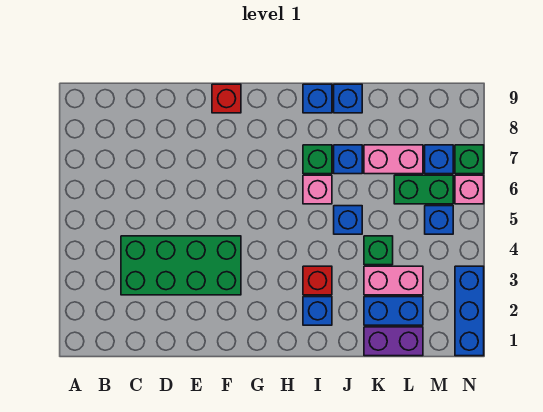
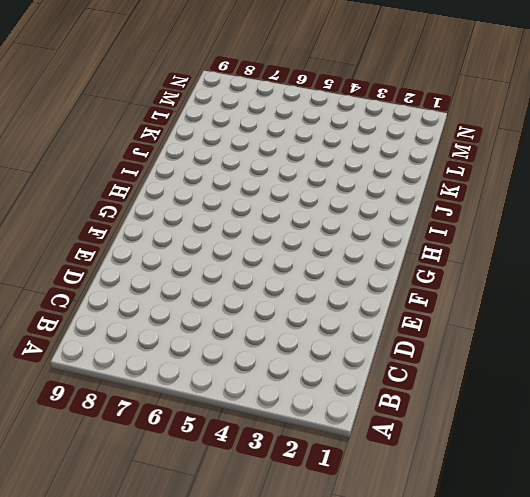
none -> green brick C3:F4 level 1
none -> red brick F9 level 1
none -> blue brick I2 level 1

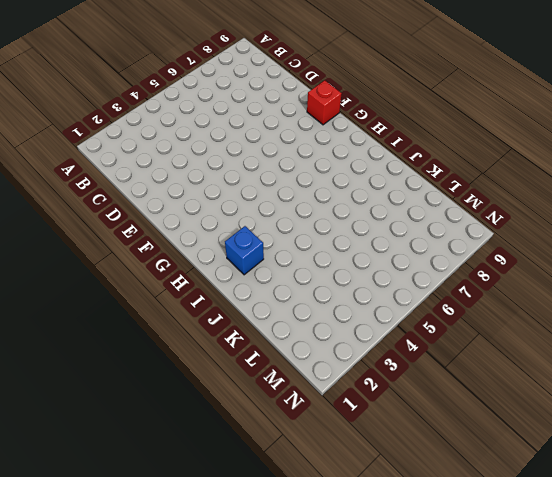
none -> green brick C3:F4 level 1
none -> red brick I3 level 1
none -> pink brick I6 level 1

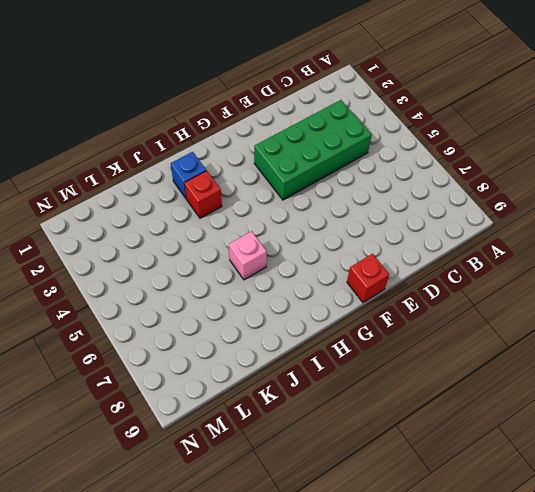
none -> green brick I7 level 1
none -> blue brick I9 level 1
none -> blue brick J5 level 1

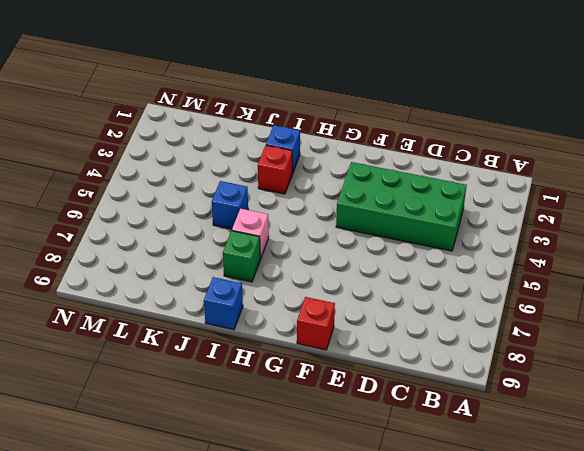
none -> blue brick J7 level 1
none -> blue brick J9 level 1
none -> purple brick K1:L1 level 1

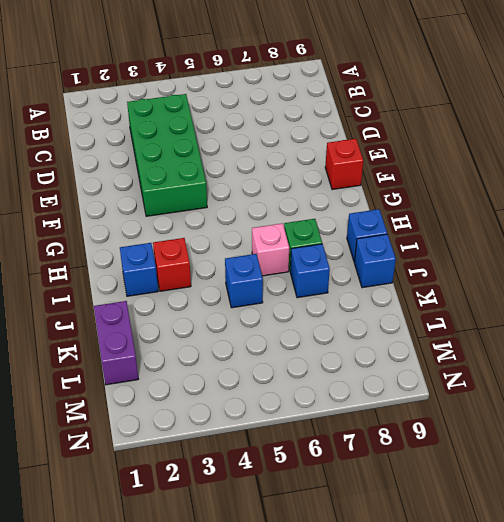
none -> blue brick K2:L2 level 1
none -> pink brick K3:L3 level 1
none -> green brick K4 level 1

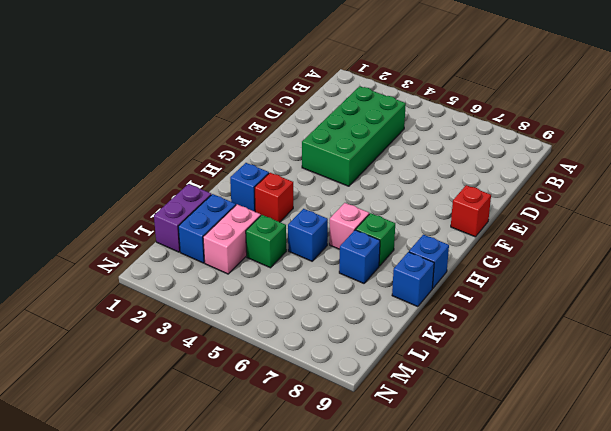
none -> pink brick K7:L7 level 1
none -> green brick L6:M6 level 1
none -> blue brick M5 level 1

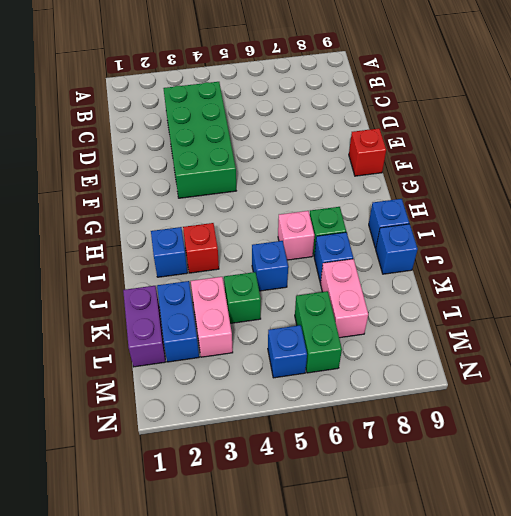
none -> blue brick M7 level 1
none -> blue brick N1:N3 level 1
none -> pink brick N6 level 1

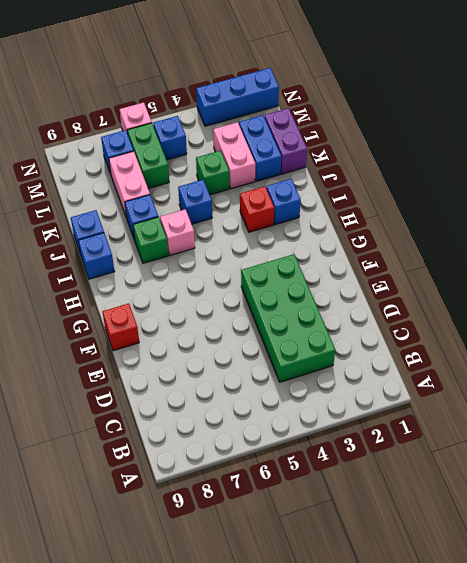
none -> green brick N7 level 1

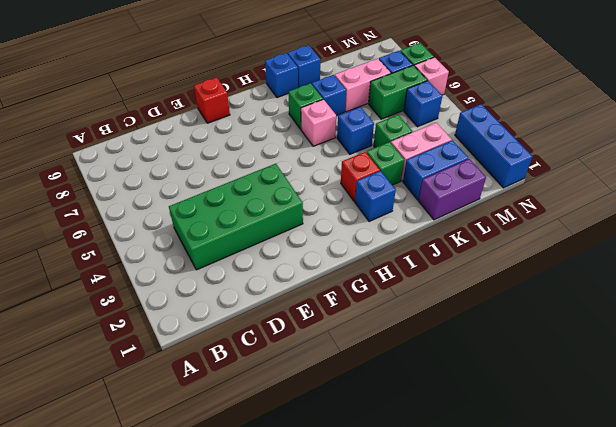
green brick J3 level 1 -> none

